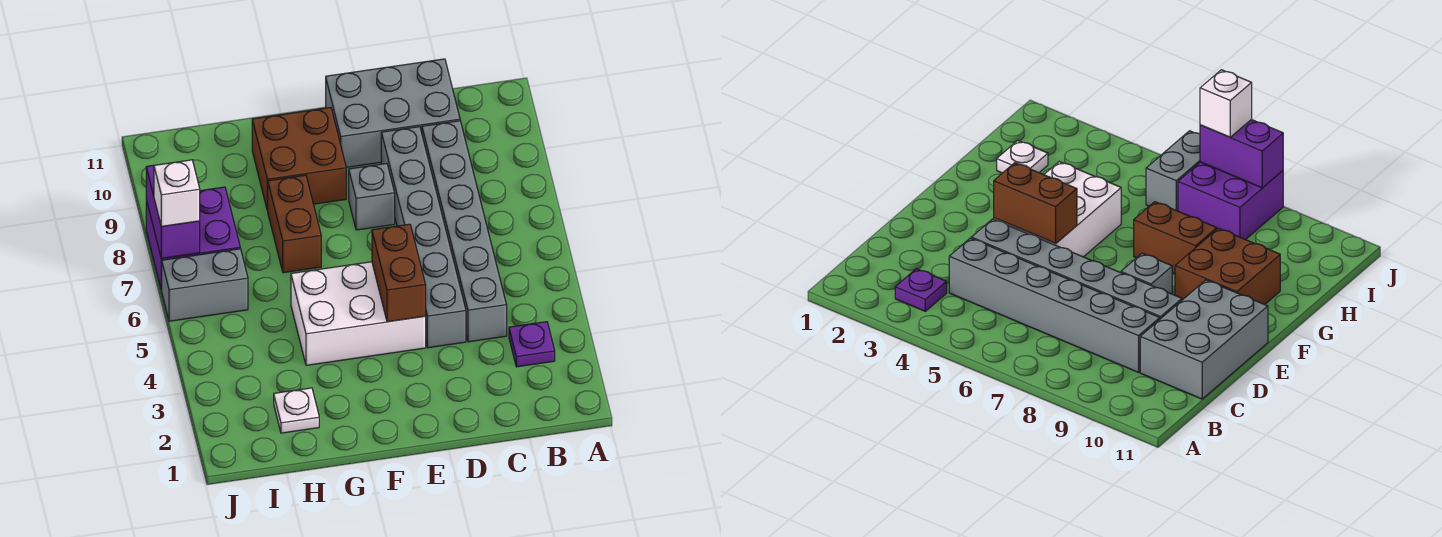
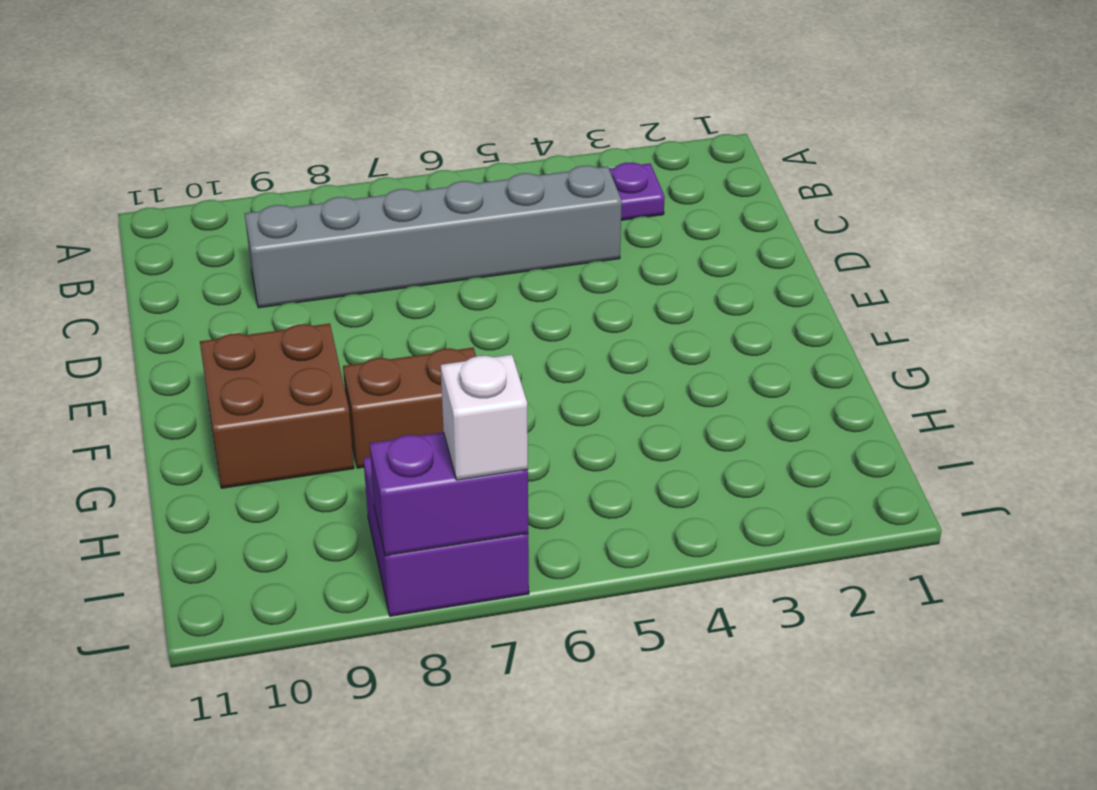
none -> grey brick C10:E11 level 1
none -> grey brick D4:D9 level 1
none -> white brick E4:G5 level 1

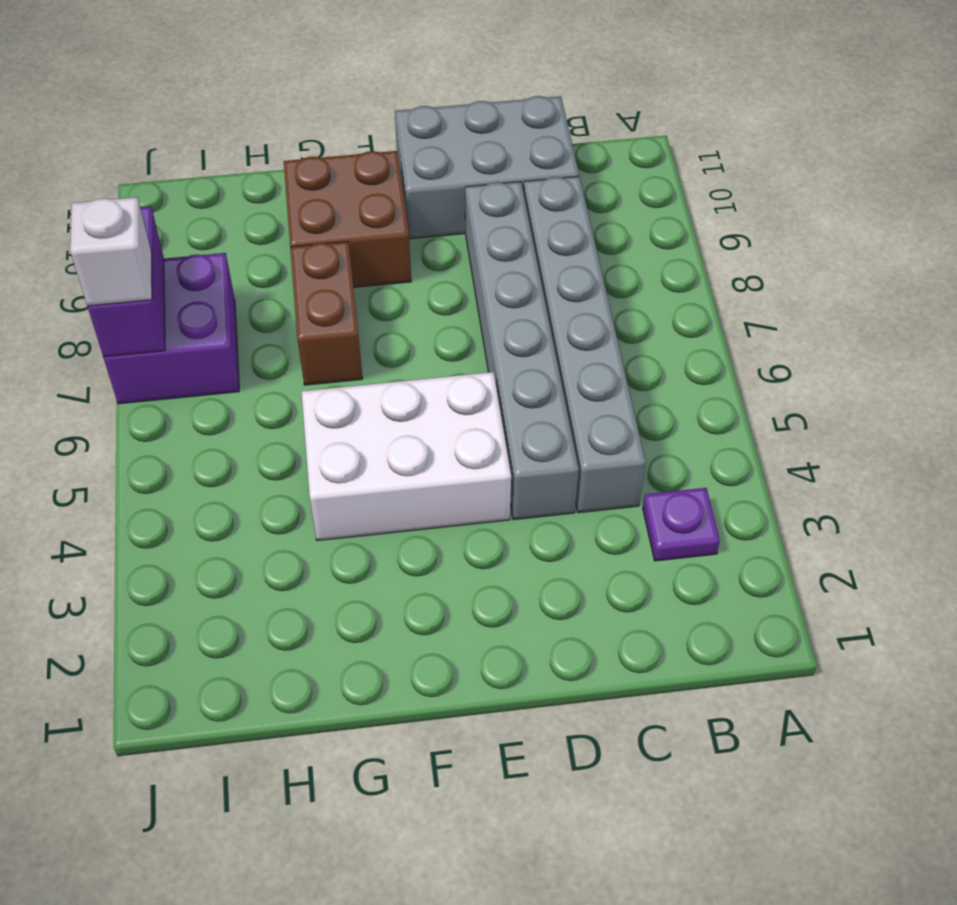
none -> grey brick E8 level 1
none -> white plate H2 level 1
none -> grey brick I6:J6 level 1

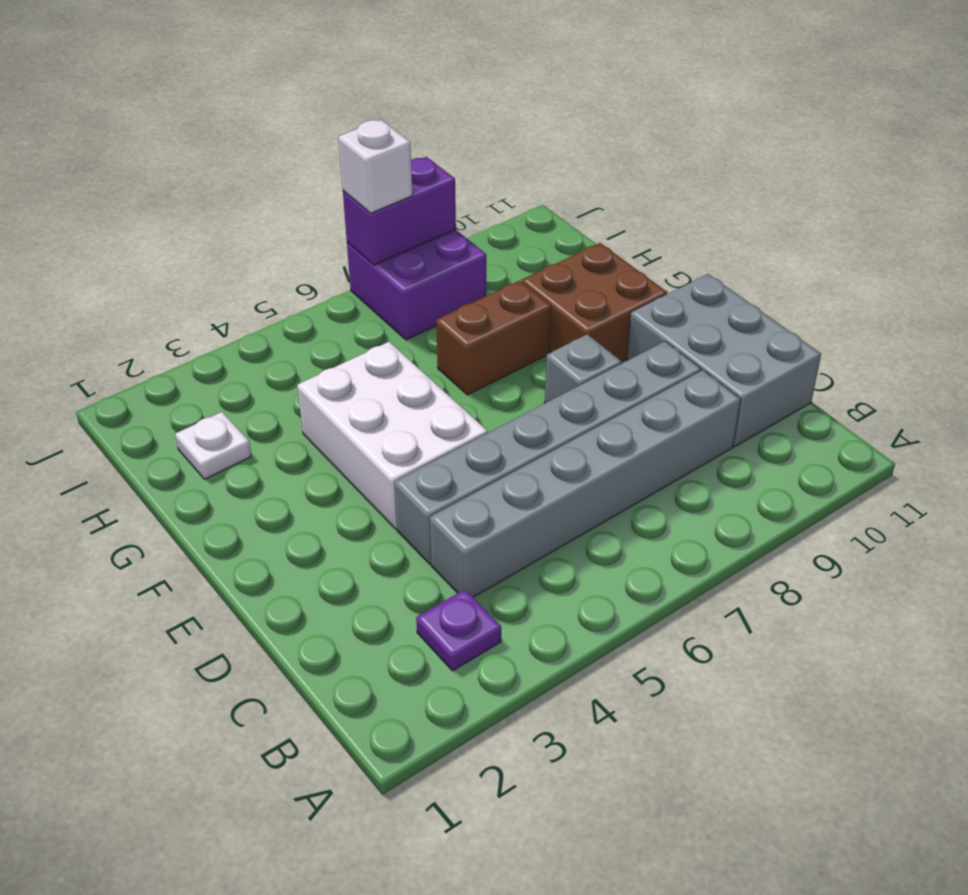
none -> grey brick I6:J6 level 1
none -> brown brick E4:E5 level 2

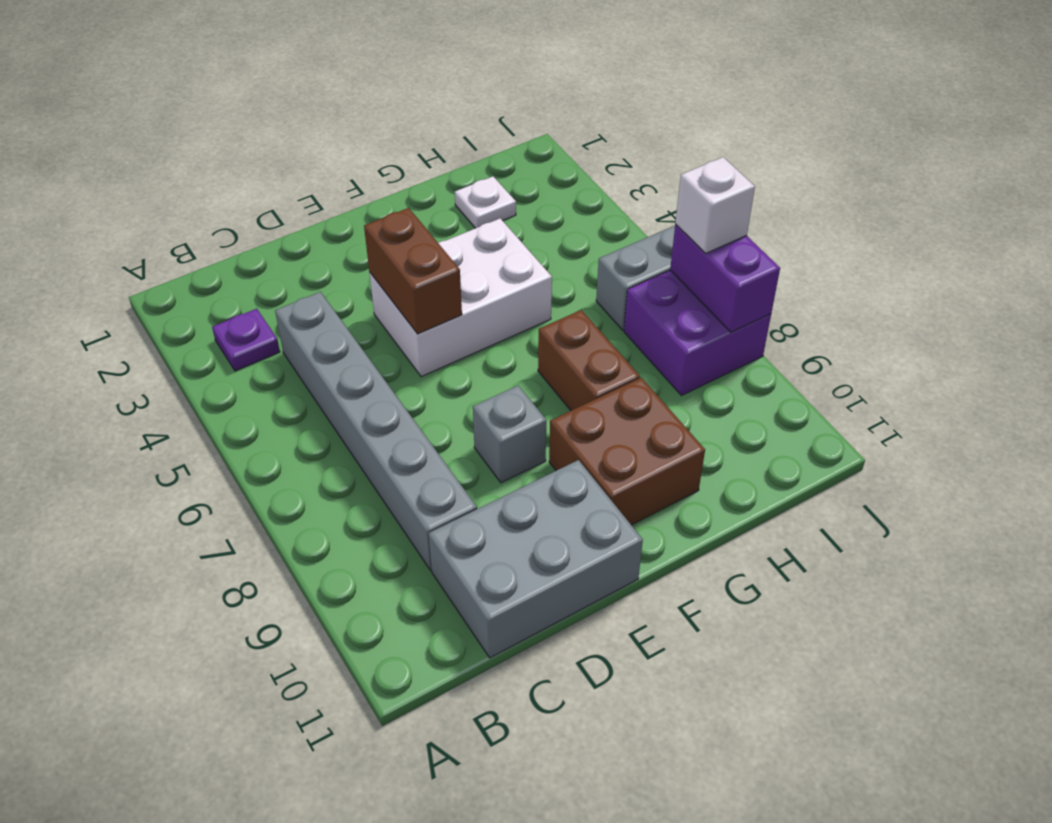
none -> grey brick D4:D9 level 1

